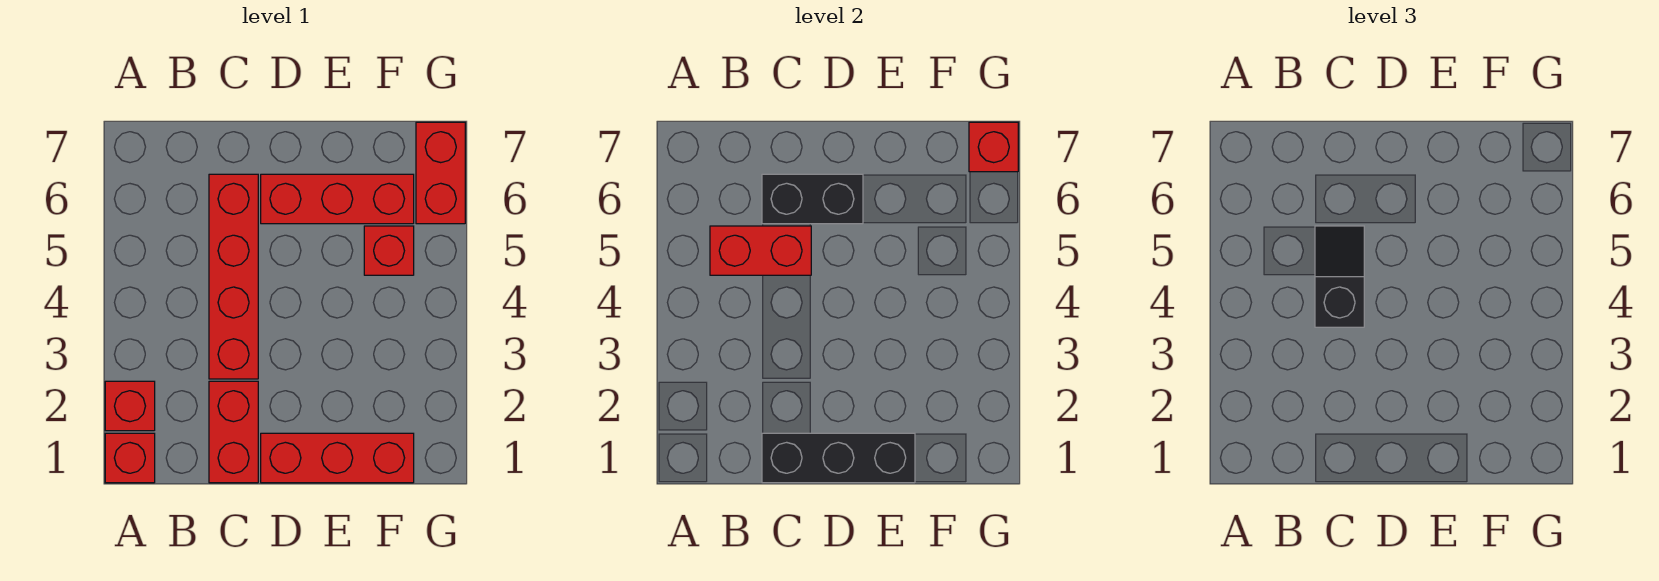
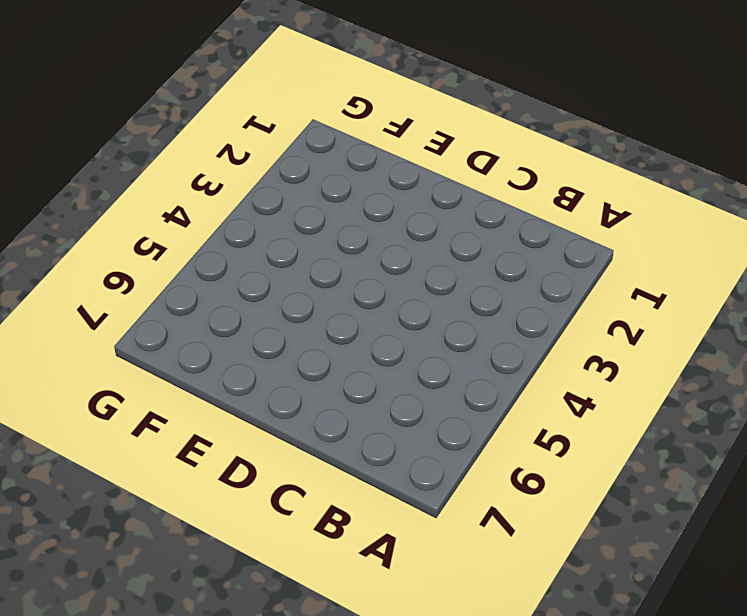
none -> red brick A1 level 1
none -> red brick A2 level 1
none -> red brick C1:C2 level 1

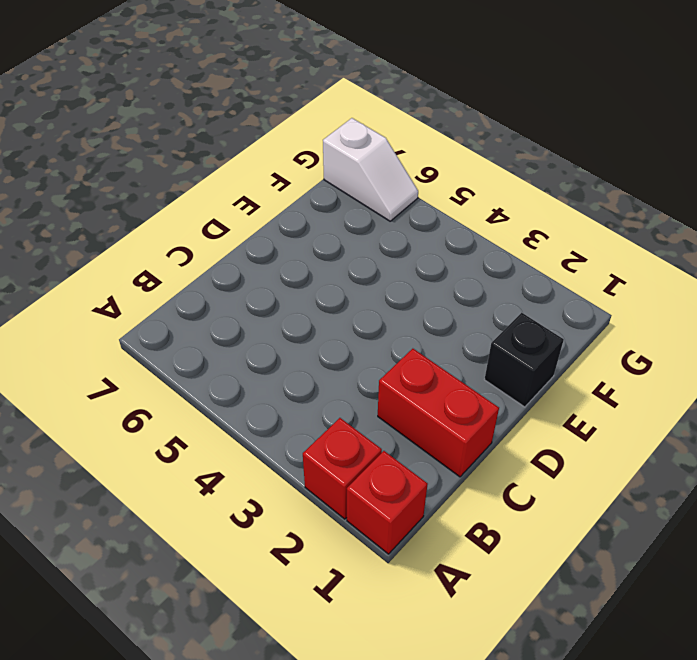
black brick E1 level 1 -> red brick D1:F1 level 1
white slope G6:G7 level 1 top 7 -> red brick G6:G7 level 1
none -> red brick C3:C6 level 1
none -> red brick D6:F6 level 1
none -> red brick F5 level 1

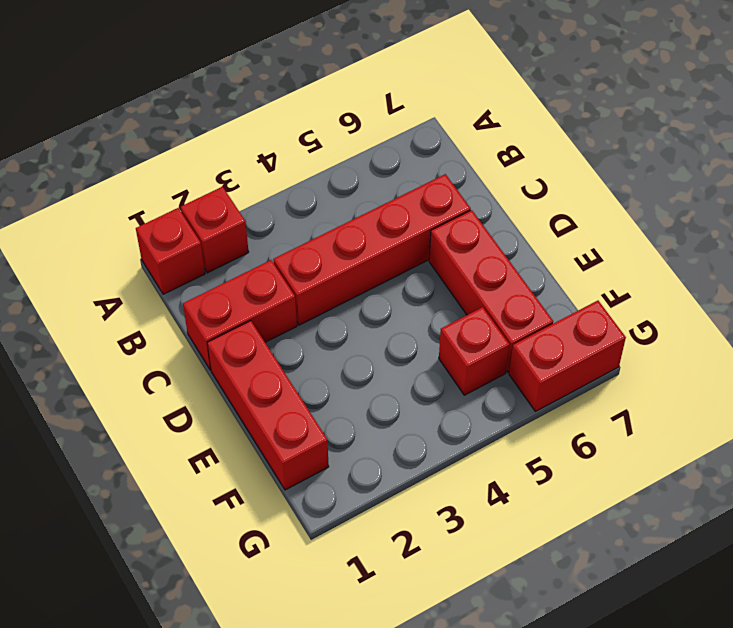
none -> red brick B5:C5 level 2
none -> black brick C1:E1 level 2
none -> black brick C6:D6 level 2

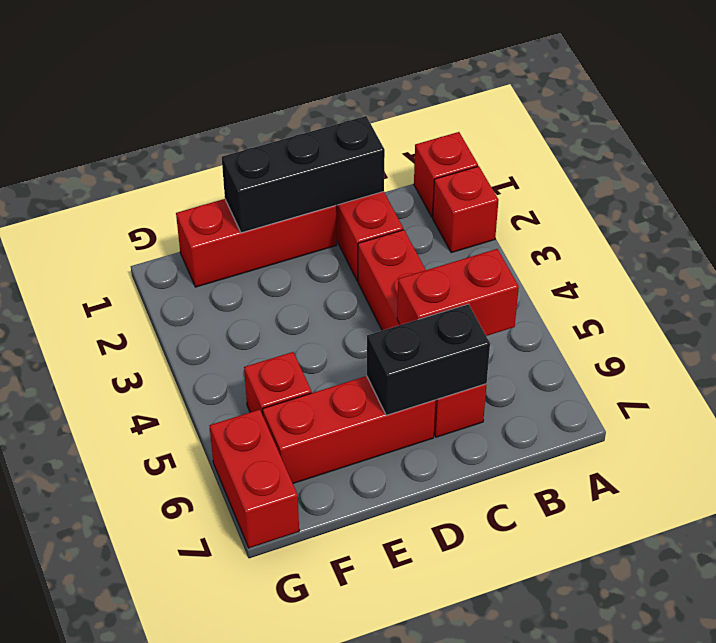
none -> red brick G7 level 2
none -> black slope C4:C5 level 3 top 4

